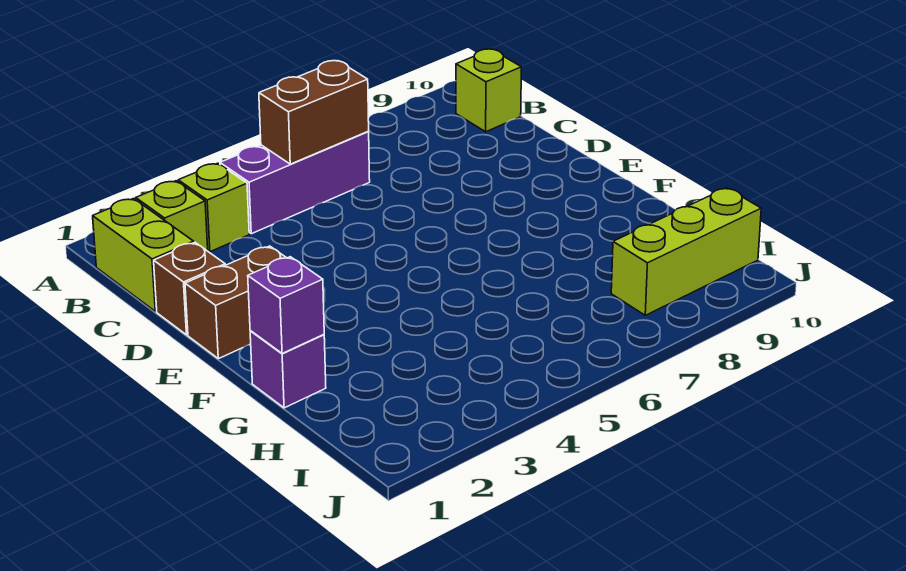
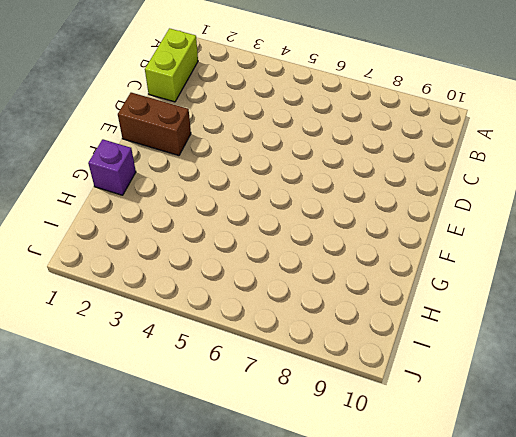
none -> lime brick B2 level 1
none -> lime brick B3 level 1

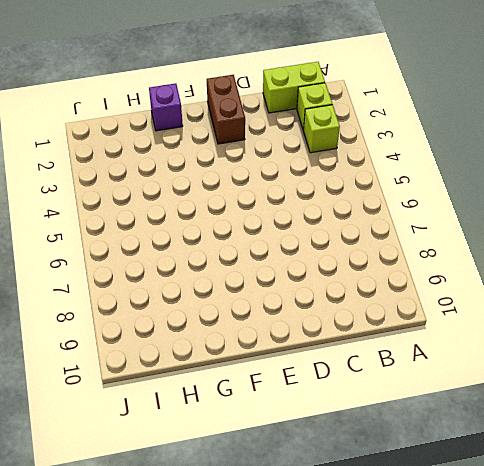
none -> purple brick B4:B6 level 1
none -> lime brick B10 level 1

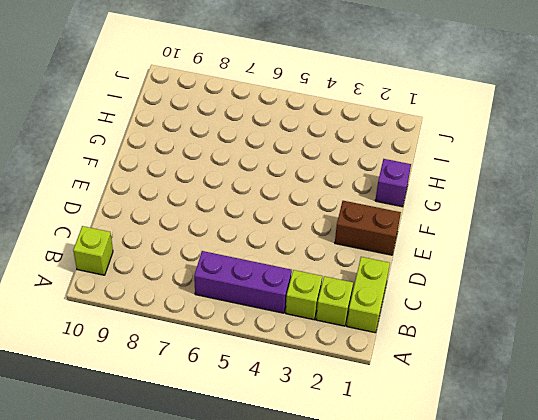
none -> brown brick D1 level 1
none -> lime brick I8:I10 level 1

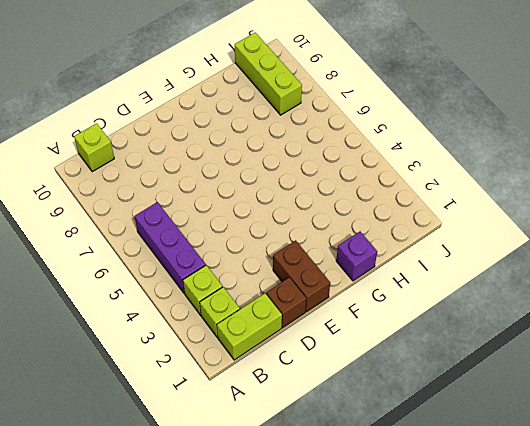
none -> brown brick B5:B6 level 2
none -> purple brick G1 level 2

